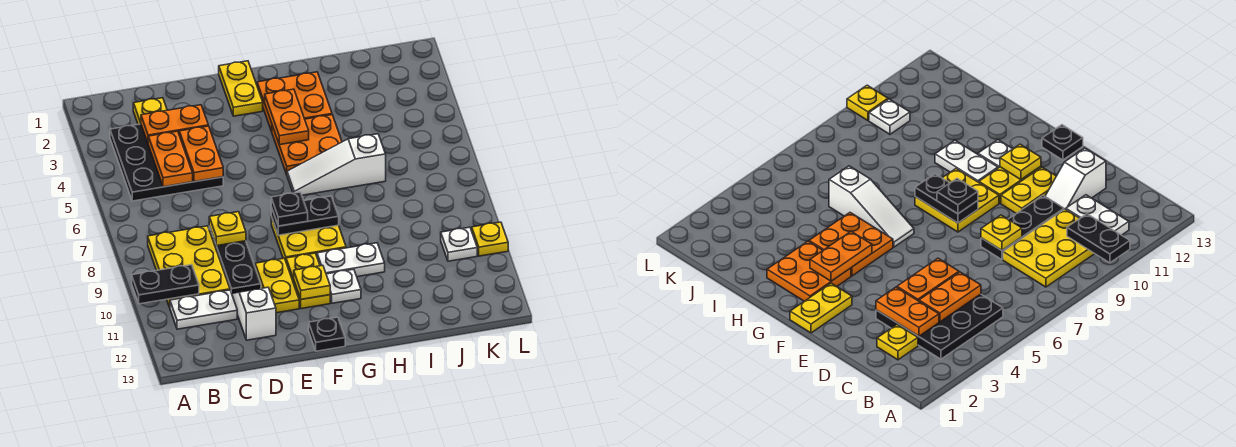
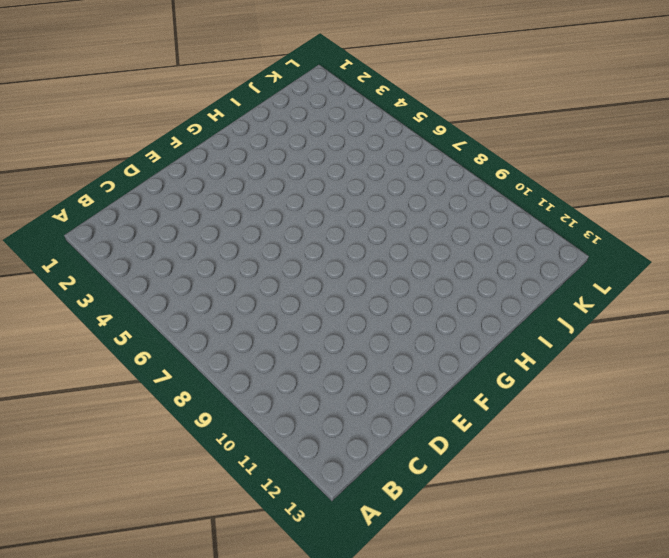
none -> black plate B3:D5 level 1
none -> yellow plate B8:C10 level 1
none -> white plate B11:C11 level 1

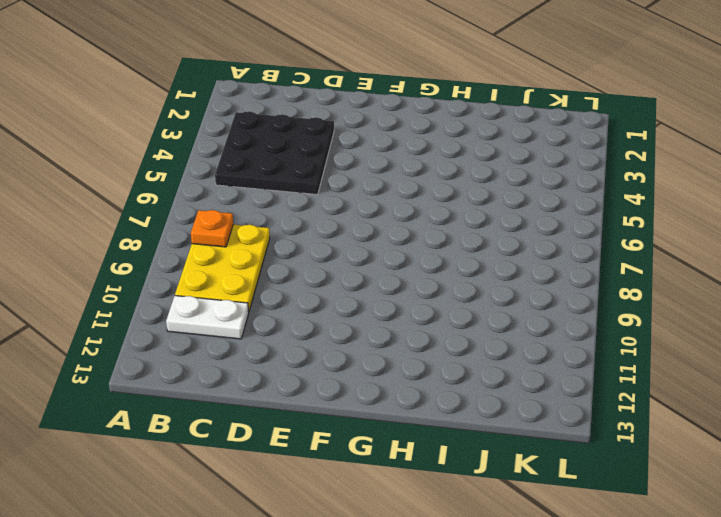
orange plate B8 level 2 -> none
none -> yellow plate C2 level 1
none -> black plate D8:D10 level 1
none -> white slope D11:D12 level 1 top 12

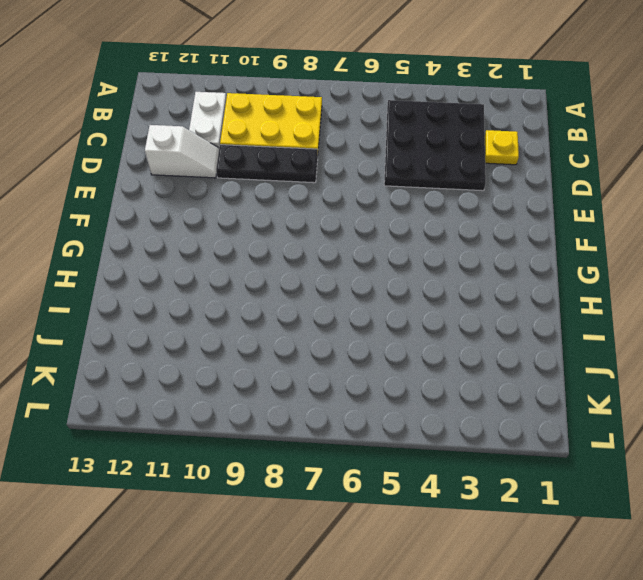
none -> yellow plate E10:E11 level 1
none -> yellow plate F1:F2 level 1
none -> yellow plate F8:G9 level 1

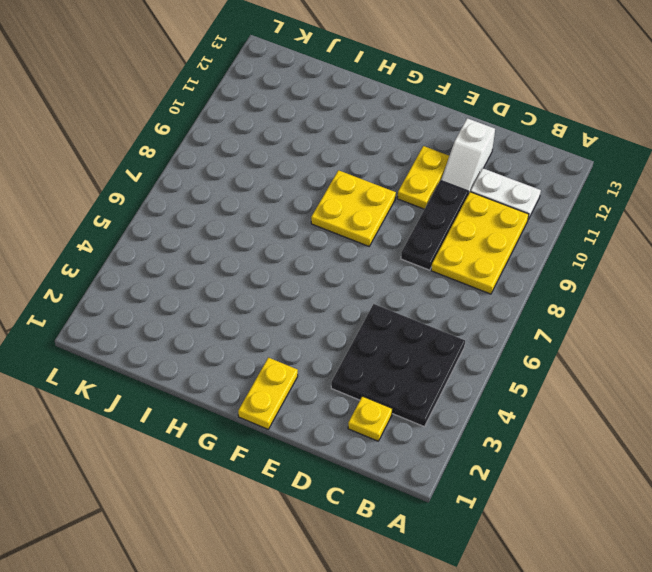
none -> yellow plate F10:F11 level 1
none -> black plate F13 level 1
none -> orange plate G2:H3 level 1

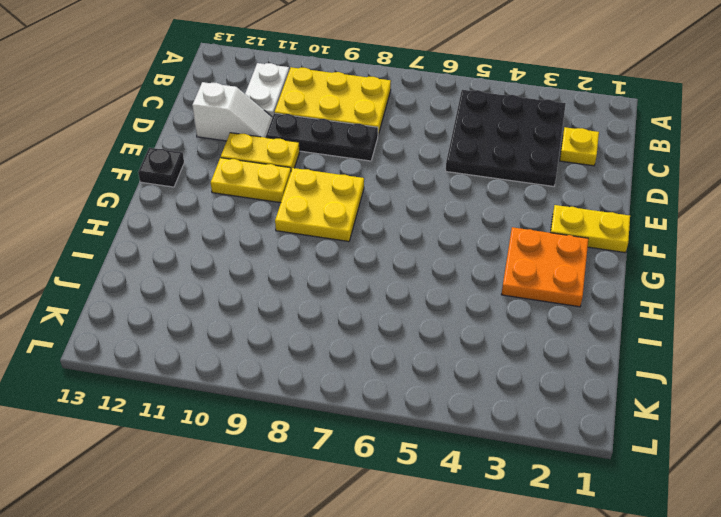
none -> orange plate G4:H5 level 1
none -> white slope G6:I6 level 1 top I
none -> white plate G10:H10 level 1

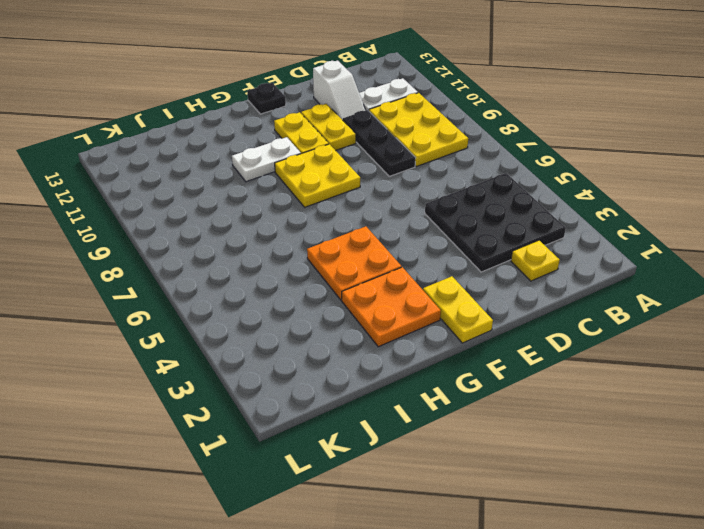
none -> white slope G6:I6 level 1 top I
none -> white plate G11 level 1
none -> white plate K10 level 1

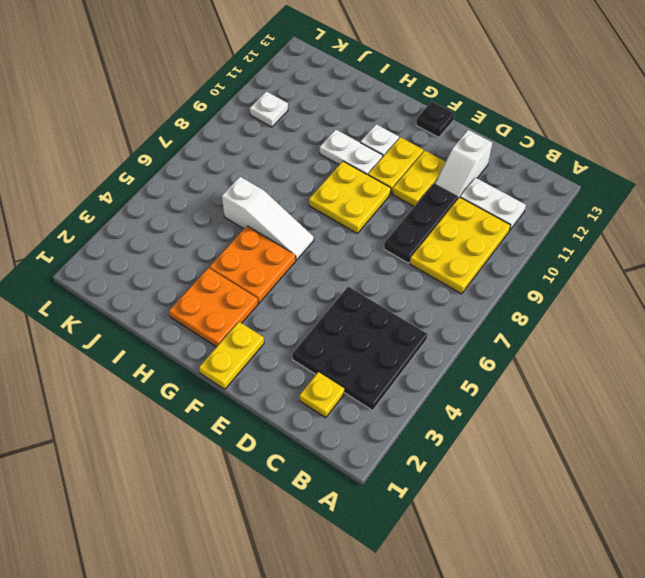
none -> yellow plate L10 level 1
none -> black plate A10:B10 level 2
none -> orange plate C3:D3 level 2

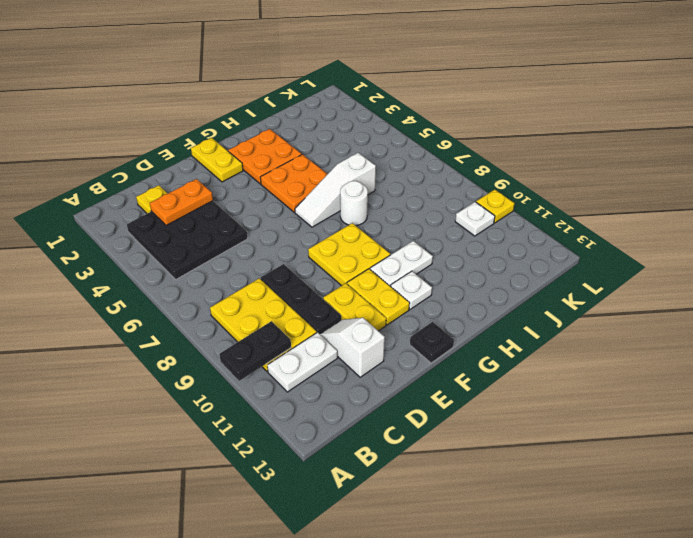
white round brick H7 level 1 -> none
none -> orange plate C4:C5 level 2
none -> orange plate D4:D5 level 2
none -> yellow plate D8 level 2

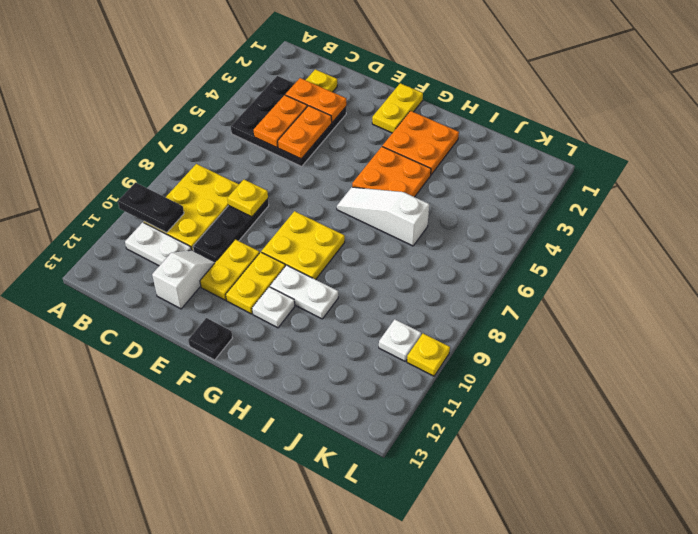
none -> black plate F8:G8 level 2
none -> yellow plate F11 level 2
none -> orange plate G3:G4 level 2

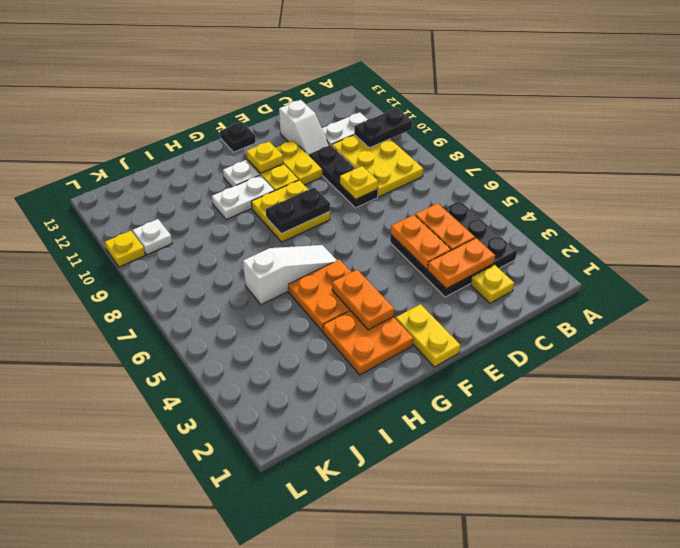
none -> black plate F8 level 3

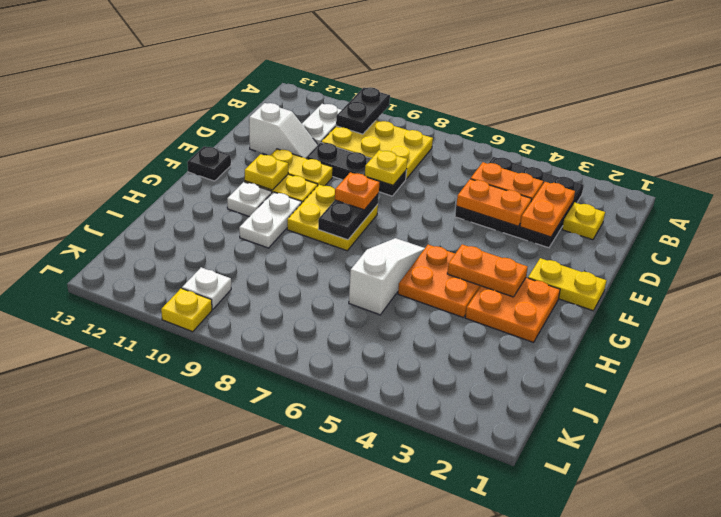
orange plate F8 level 3 -> black plate F8 level 3

